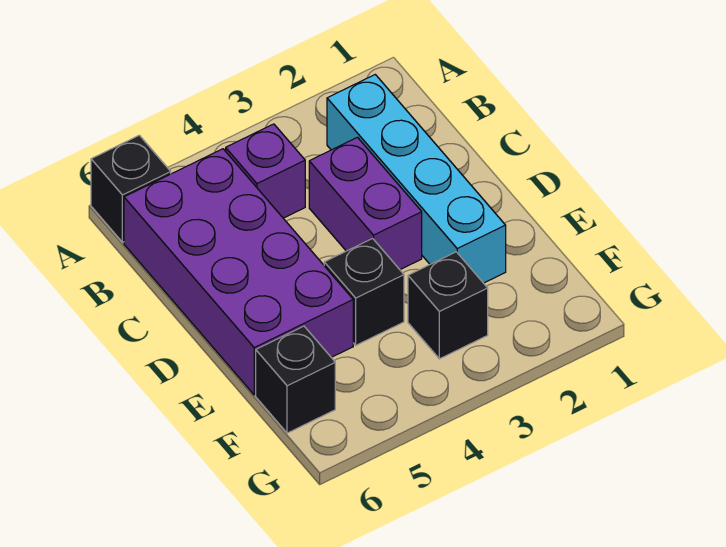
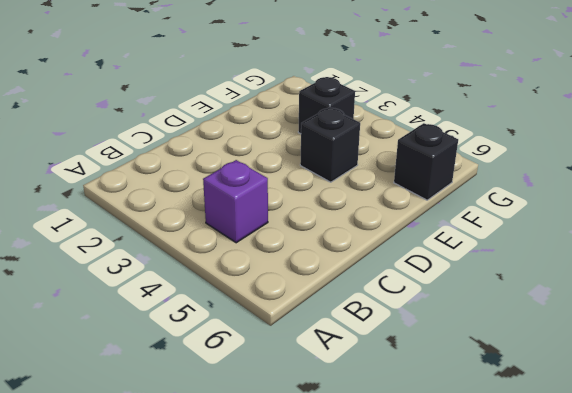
none -> black brick A6 level 1
none -> cyan brick B2:E2 level 1

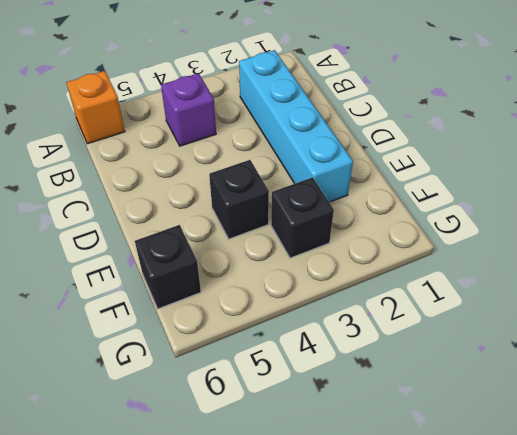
orange brick A6 level 1 -> black brick A6 level 1
none -> purple brick B5:E6 level 1
none -> purple brick C3:D3 level 1

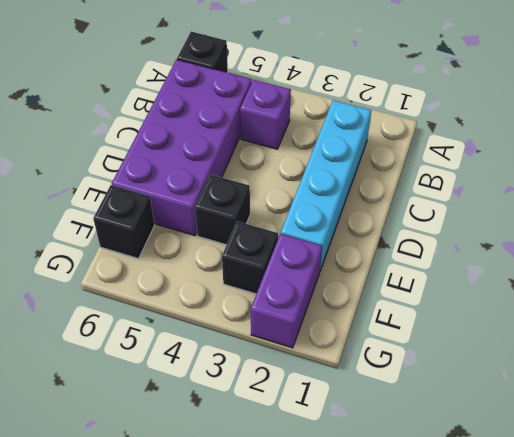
purple brick F2:G2 level 1 -> purple brick C3:D3 level 1

